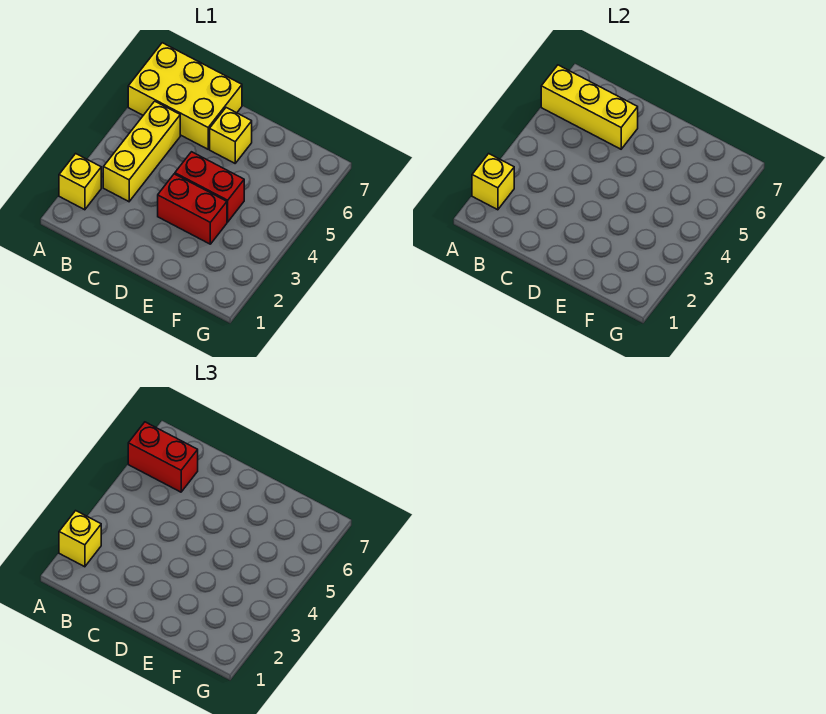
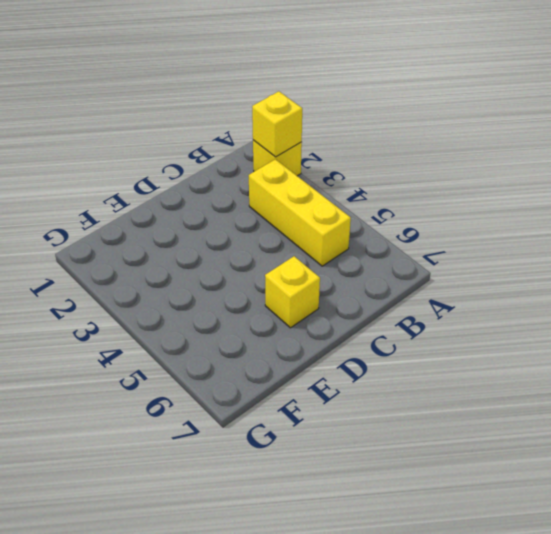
none -> yellow brick A6:C7 level 1
none -> red brick D3:E3 level 1

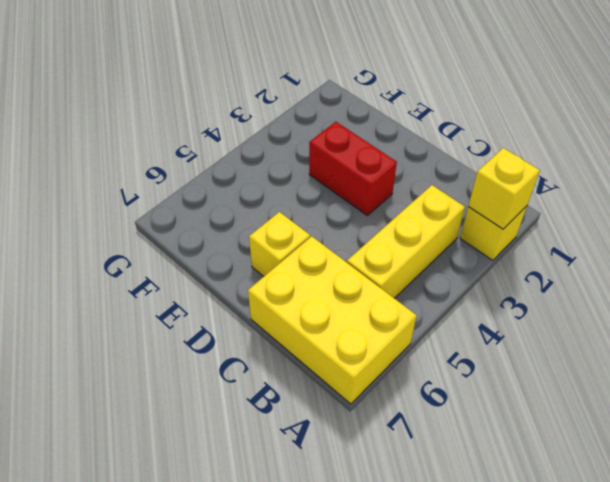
none -> red brick D4:E4 level 1
none -> yellow brick A6:C6 level 2

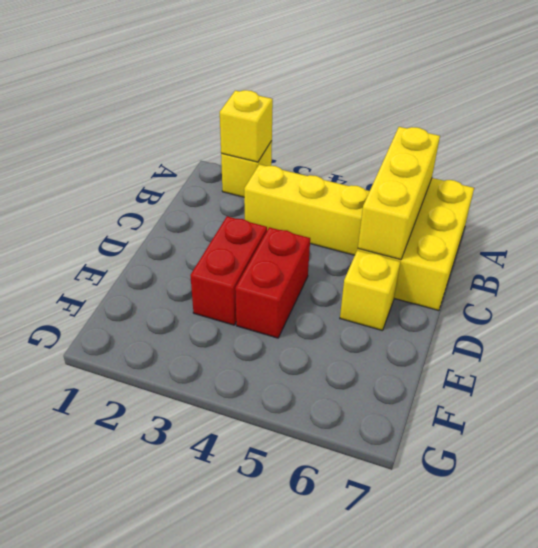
none -> yellow brick A2 level 3
none -> red brick A6:B6 level 3

